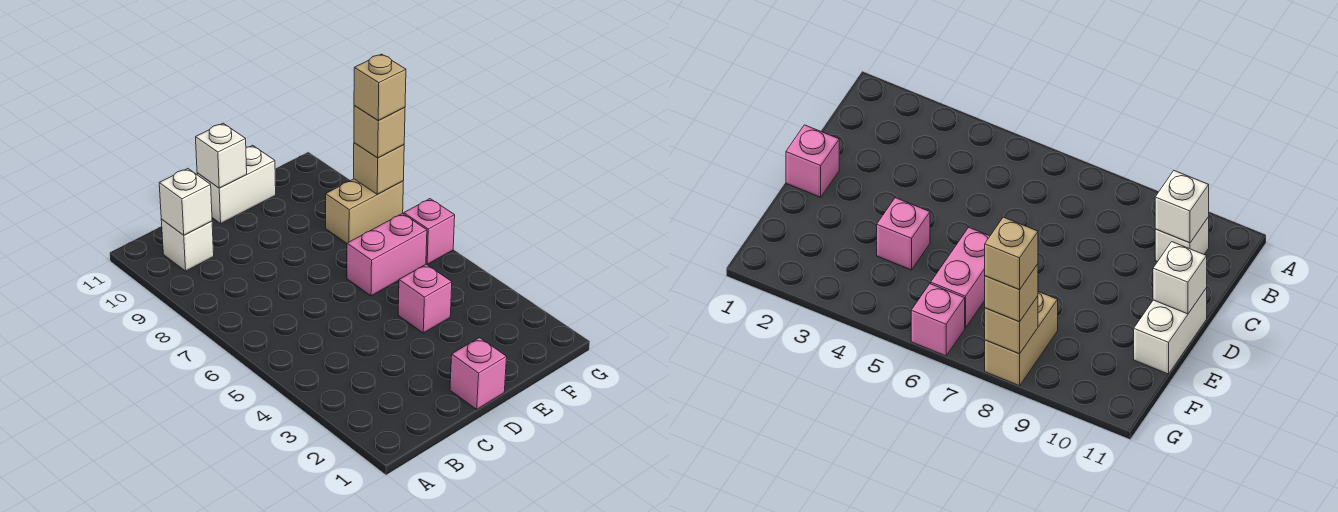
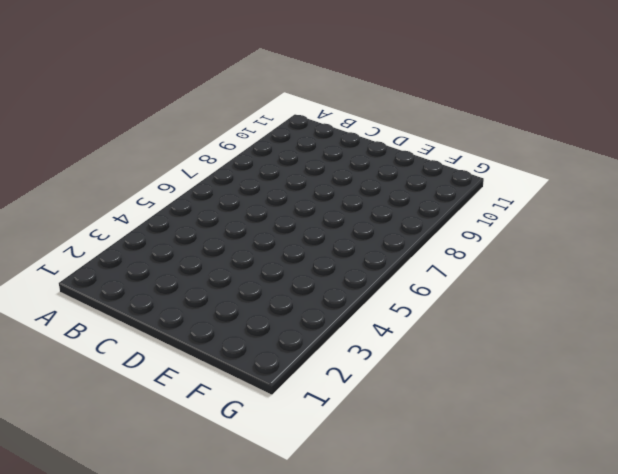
none -> white brick B10 level 1
none -> pink brick D1 level 1
none -> white brick D11:E11 level 1

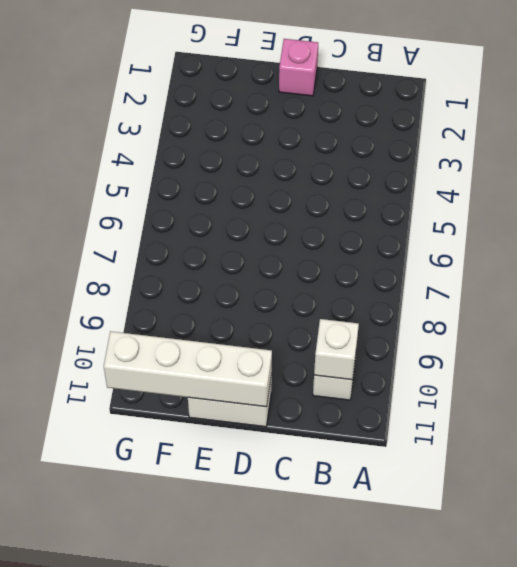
white brick D11:G11 level 2 -> white brick D11 level 2
none -> pink brick E4 level 1
none -> pink brick E6:F6 level 1
none -> tan brick F8:G8 level 1

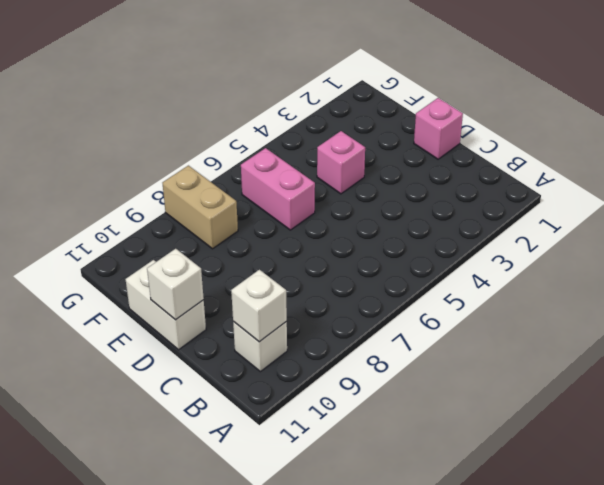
none -> pink brick G6 level 1
none -> tan brick G8 level 2
none -> tan brick G8 level 3

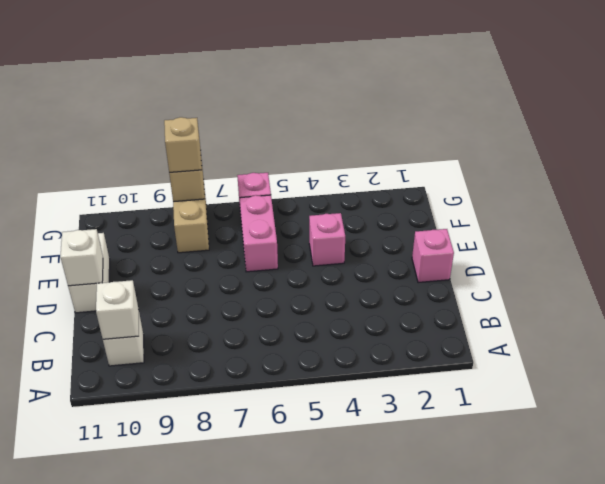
none -> tan brick G8 level 4

